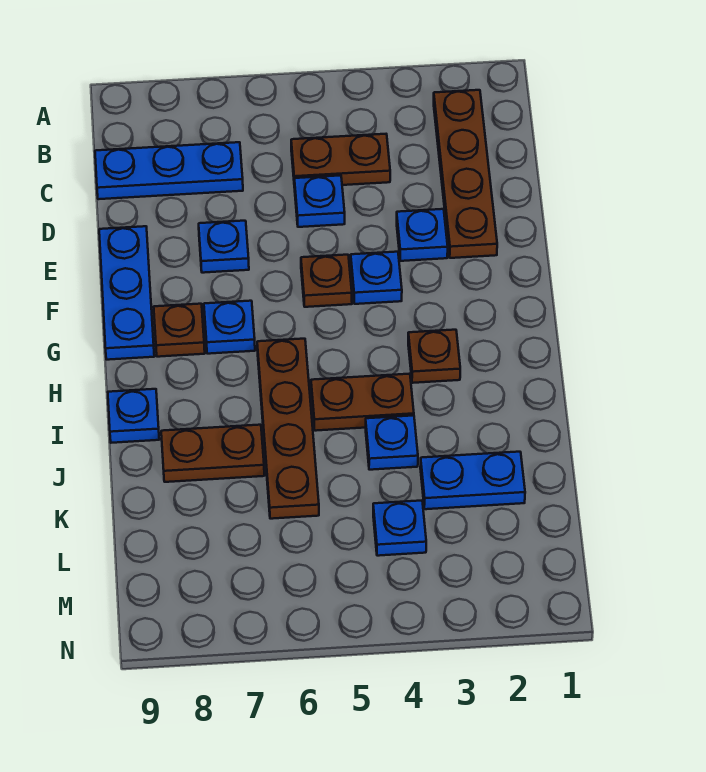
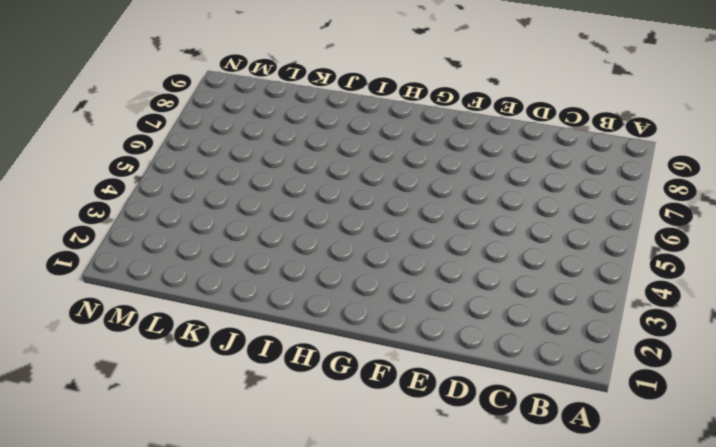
none -> brown plate B2:E2 level 1
none -> brown plate C4:C5 level 1
none -> blue plate C7:C9 level 1

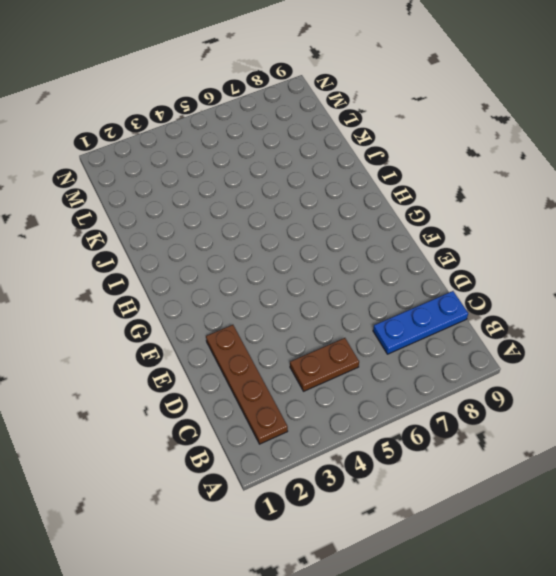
none -> blue plate D5 level 1
none -> blue plate E3 level 1
none -> blue plate E7 level 1

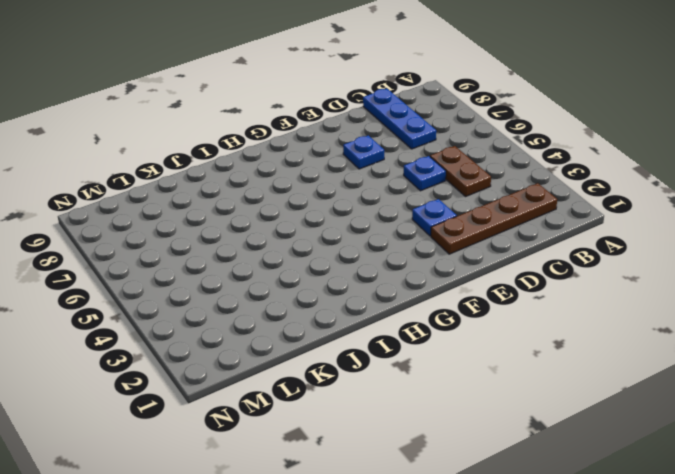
none -> blue plate E9:G9 level 1
none -> blue plate F4 level 1
none -> brown plate F5 level 1

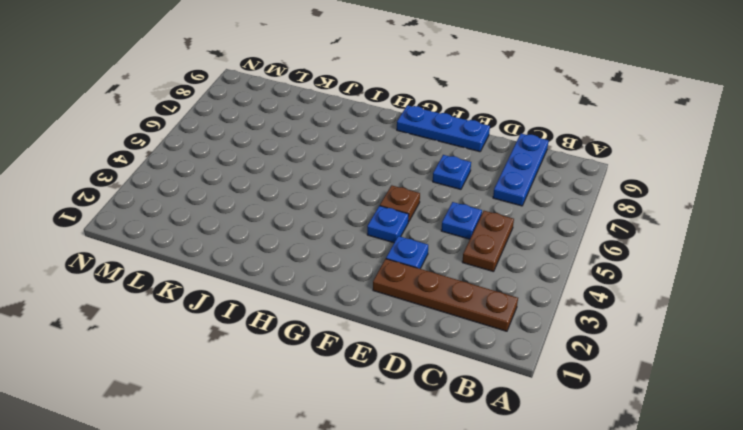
none -> blue plate G7 level 1
none -> brown plate G8 level 1
none -> brown plate H3 level 1

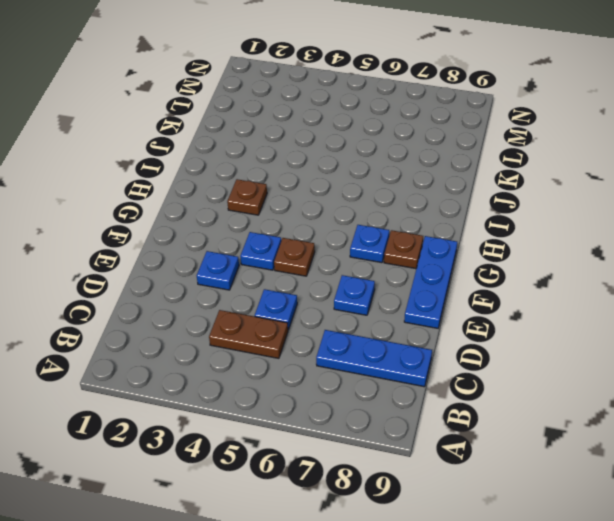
none -> brown plate B2:E2 level 1
none -> brown plate H6:K6 level 1
none -> brown plate I4:I5 level 1

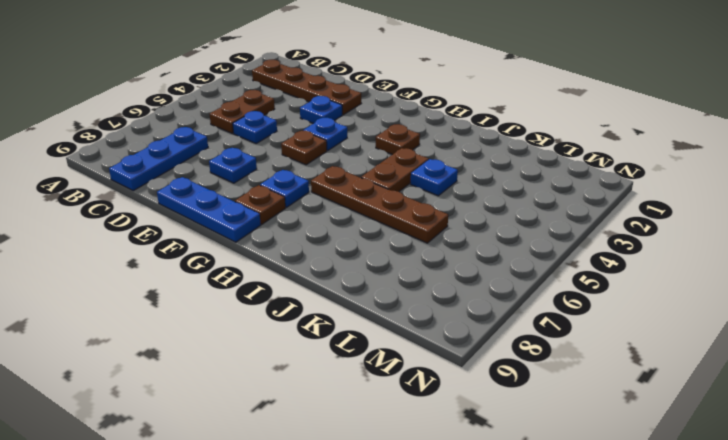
none -> blue plate I9 level 1
none -> brown plate J7:J8 level 1
none -> blue plate K2:K3 level 1

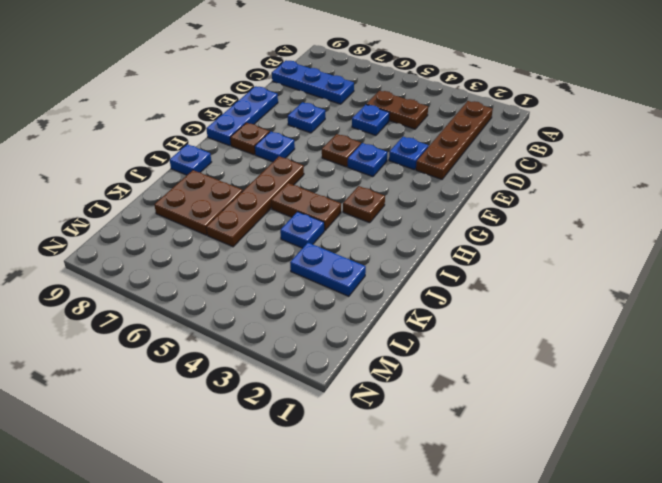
brown plate J7:K8 level 1 -> brown plate J7:J8 level 1
none -> blue plate L4 level 1

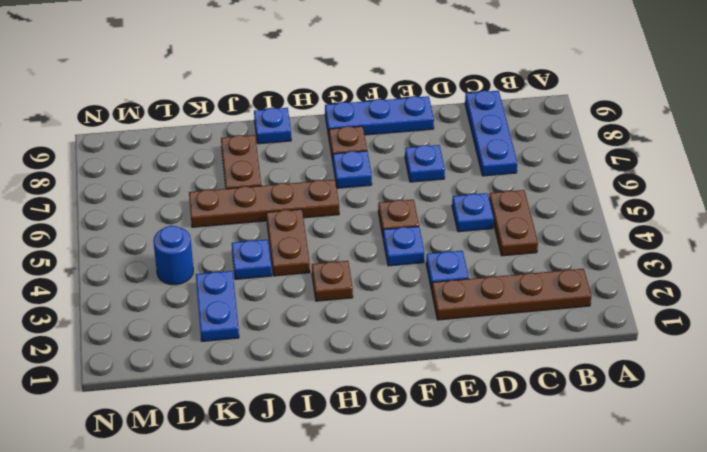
blue round brick L4 level 1 -> blue plate L4 level 1

